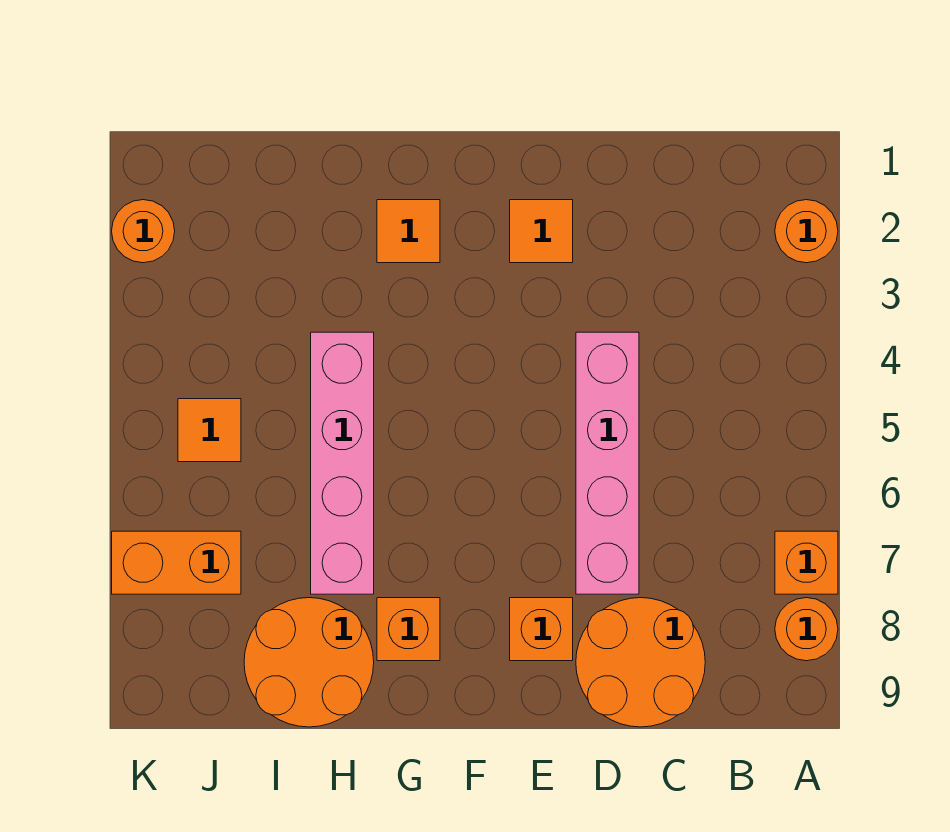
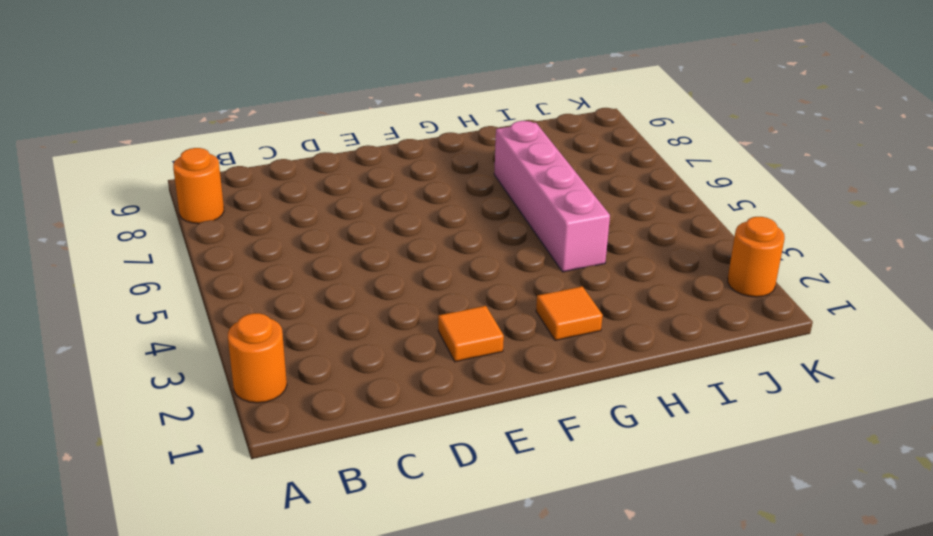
none -> orange brick A7 level 1
none -> orange round brick C8:D9 level 1
none -> pink brick D4:D7 level 1

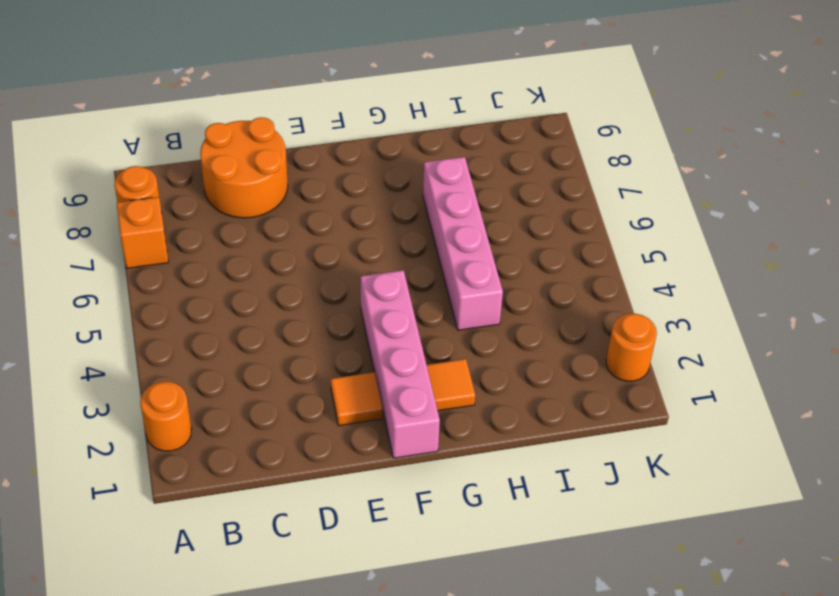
pink brick F1:F4 level 1 -> pink brick D4:D7 level 1
none -> orange brick E8 level 1
none -> orange brick G8 level 1
none -> orange round brick H8:I9 level 1

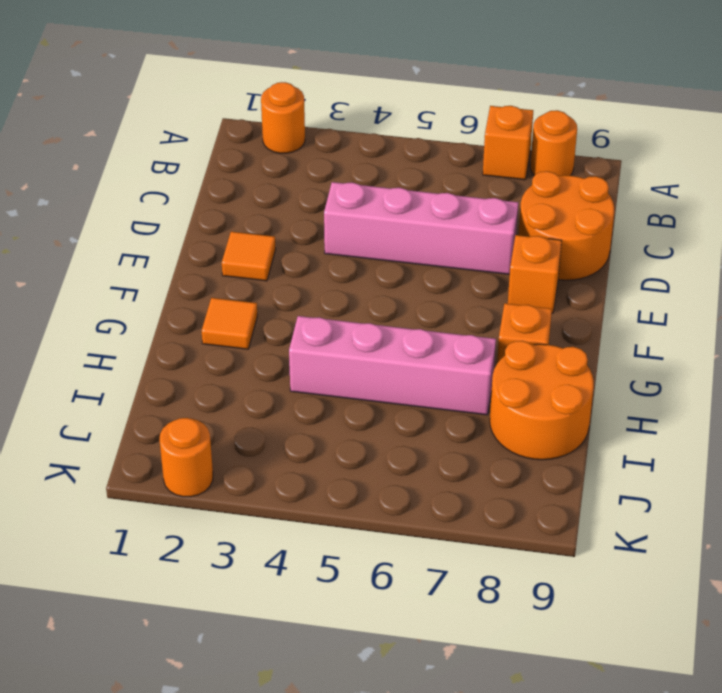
none -> orange tile J5 level 1
none -> orange brick J7:K7 level 1

